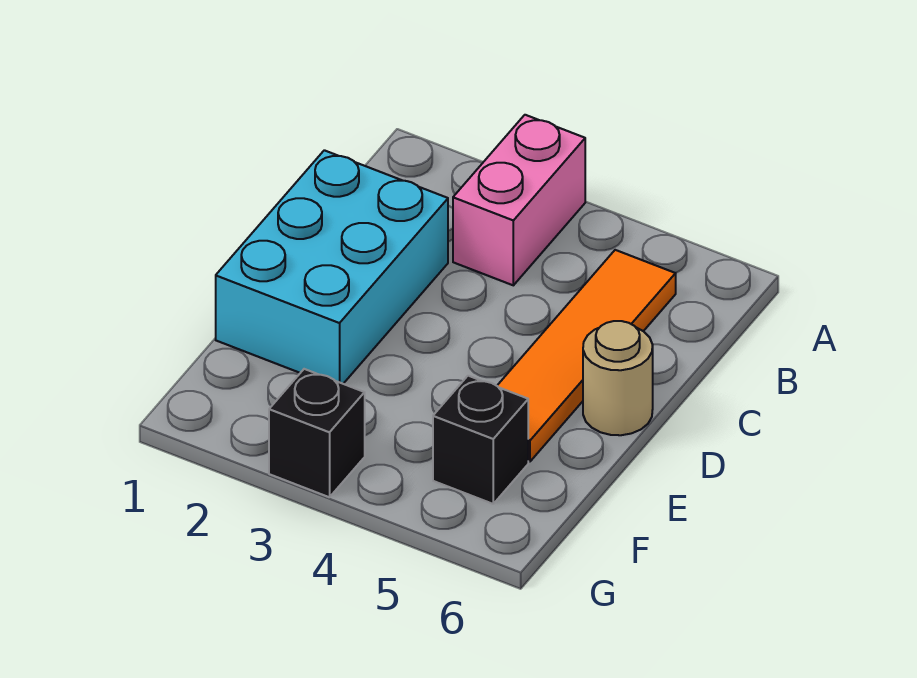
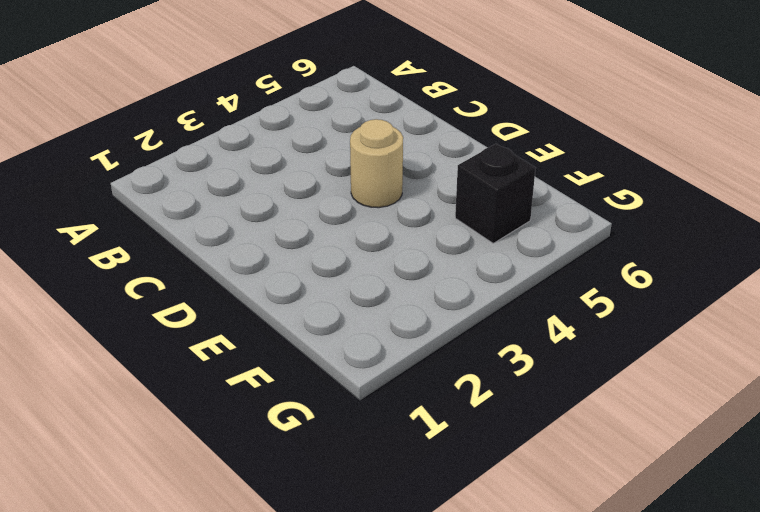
tan round brick D4 level 1 -> tan round brick D6 level 1
none -> pink brick A3:B3 level 1
none -> orange tile B5:E5 level 1

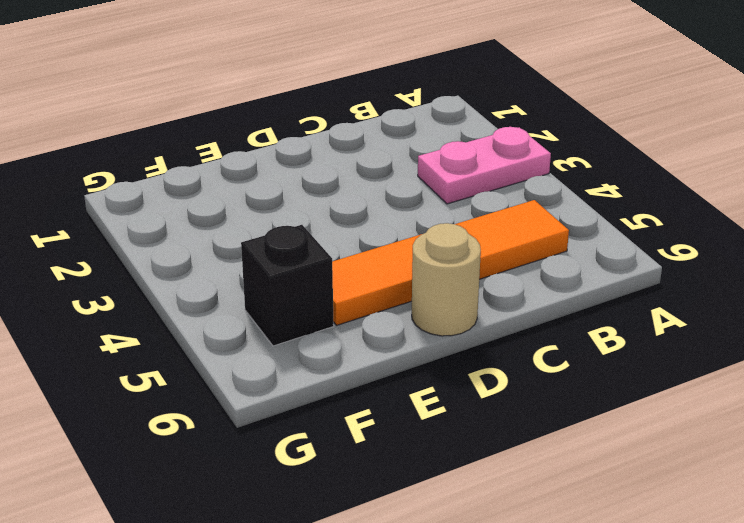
pink plate A3:B3 level 1 -> pink brick A3:B3 level 1
none -> cyan brick C1:E2 level 1
none -> black brick G3 level 1

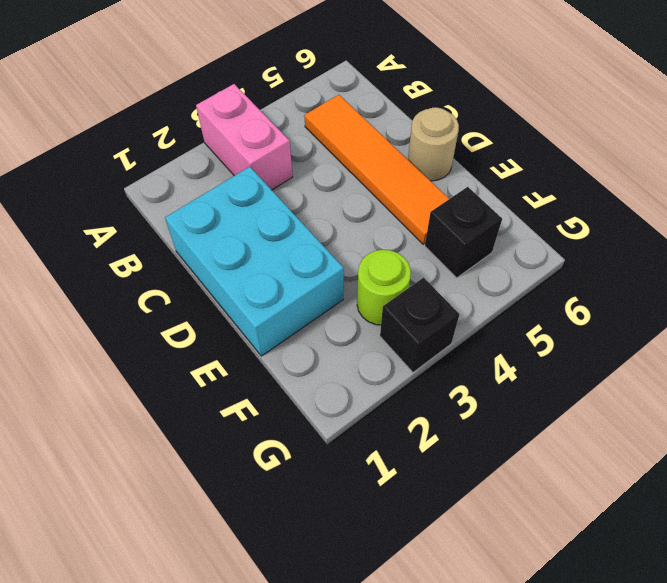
lime round brick F3 level 1 -> none

